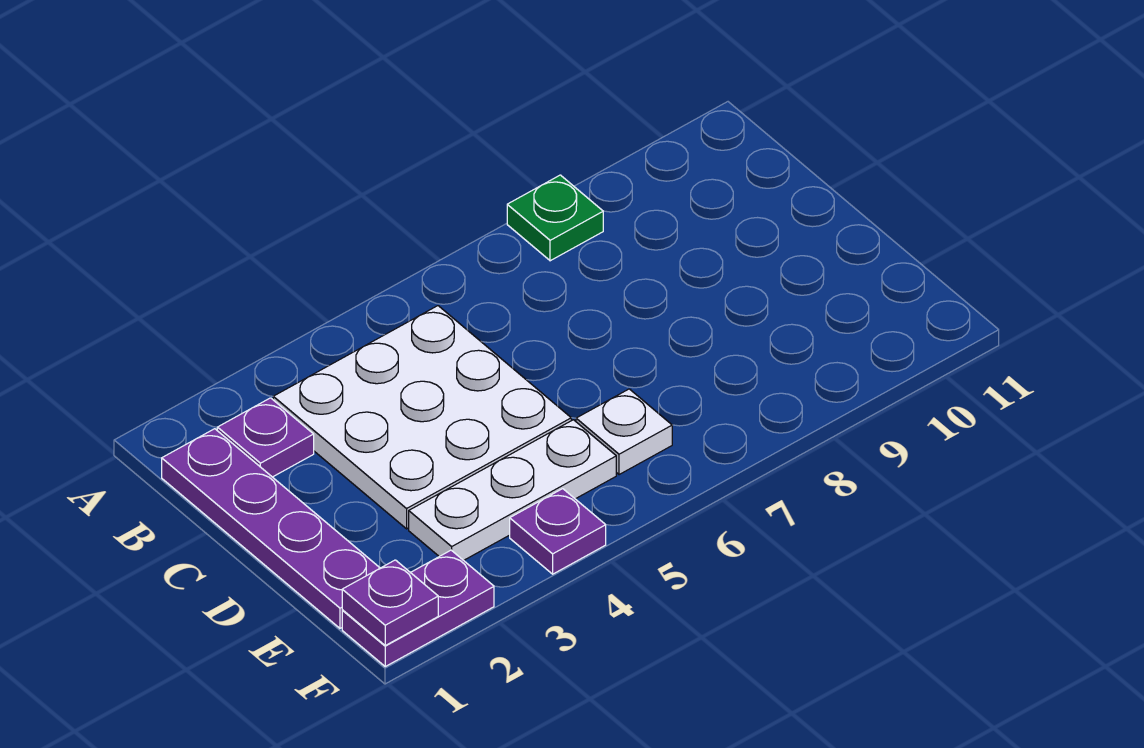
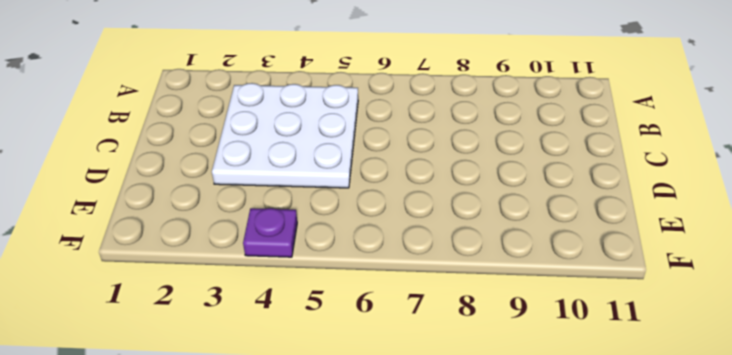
none -> green plate A8 level 1
none -> purple plate B1:E1 level 1

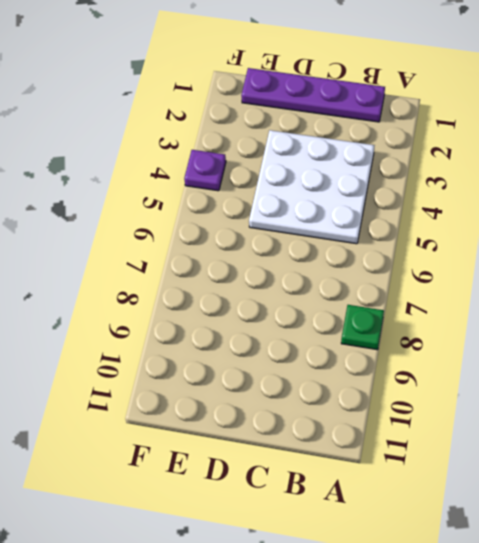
none -> purple plate B2 level 1
none -> white plate E3:E5 level 1

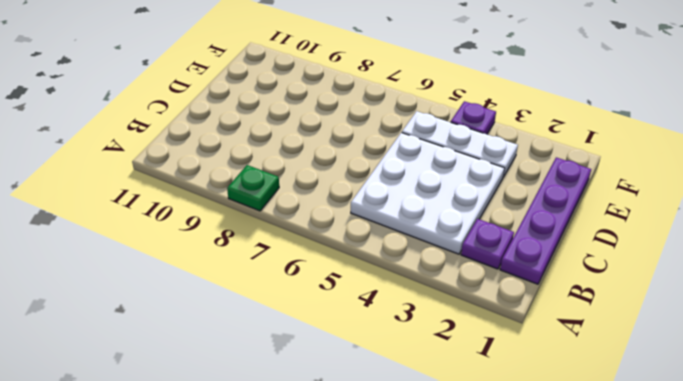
none -> white plate E6 level 1
none -> purple plate F1:F2 level 1

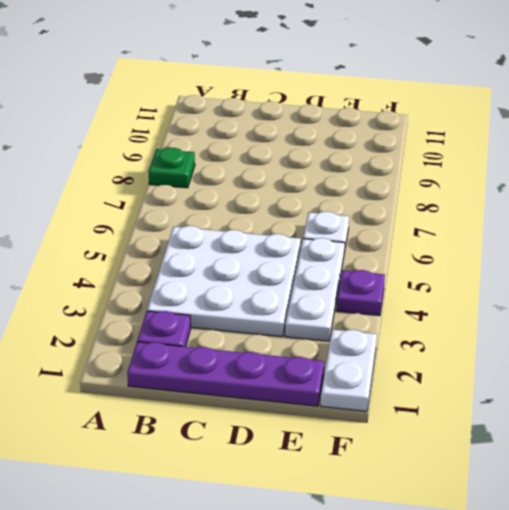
white plate F1:F2 level 1 -> purple plate F1:F2 level 1
none -> purple plate F1 level 2

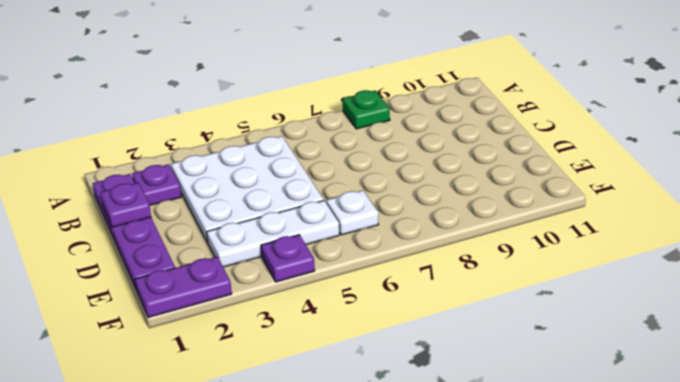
purple plate C1 level 2 -> purple plate F1 level 2

